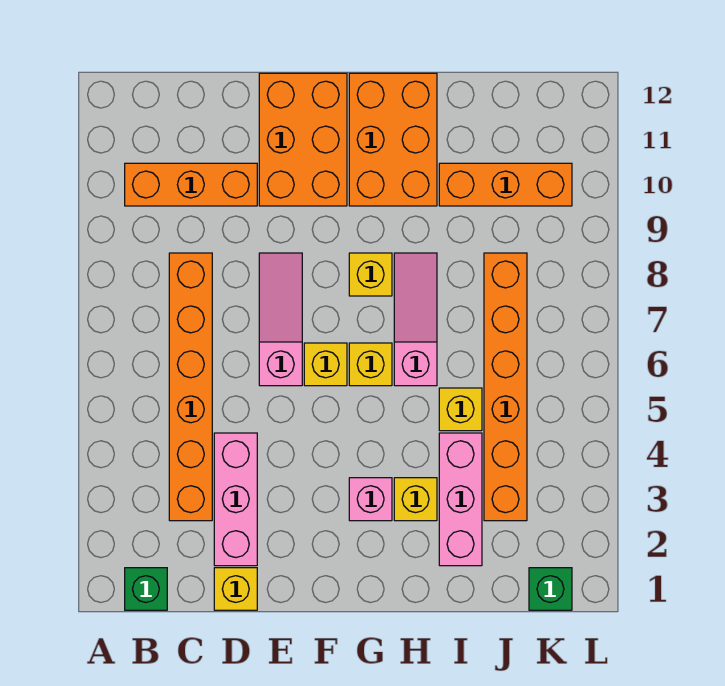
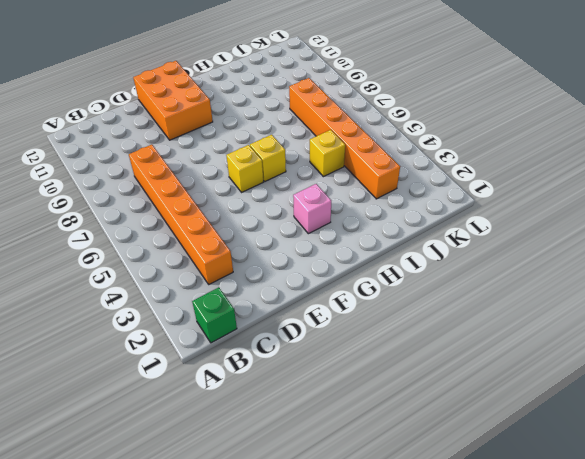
none -> orange brick B10:D10 level 1
none -> yellow brick D1 level 1
none -> pink brick D2:D4 level 1

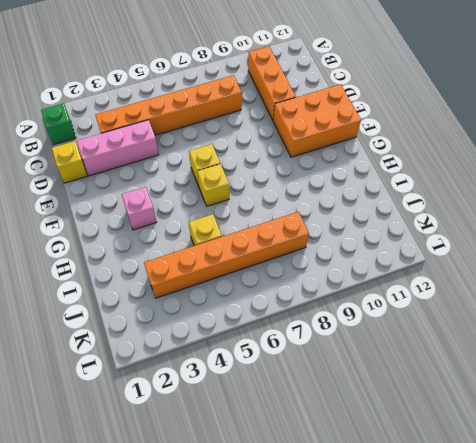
none -> pink slope E6:E8 level 1 top 6
none -> yellow brick G8 level 1
none -> orange brick G10:H12 level 1

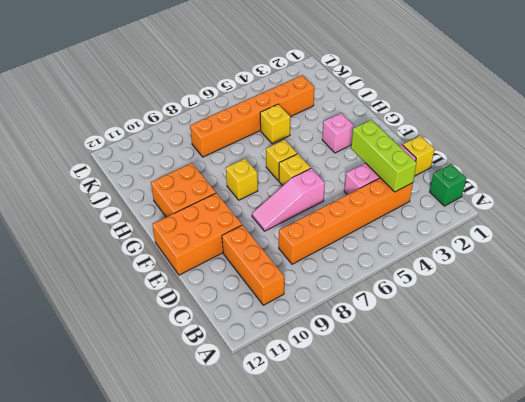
lime brick C3:E3 level 2 -> none
orange brick G10:H11 level 1 -> orange brick G10:H12 level 1
none -> yellow brick H3 level 1
none -> pink slope H6:H8 level 1 top 6
none -> pink brick I2:I4 level 1

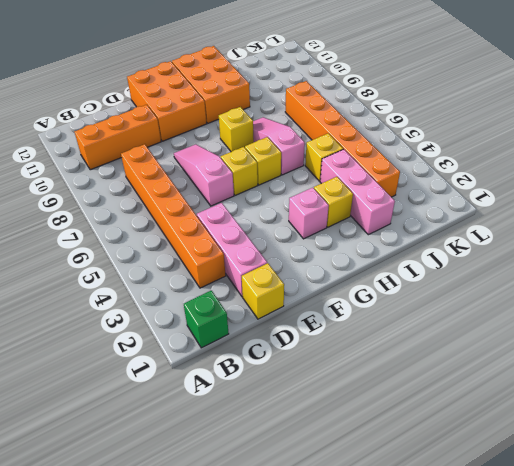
none -> orange brick I10:K10 level 1
none -> green brick K1 level 1

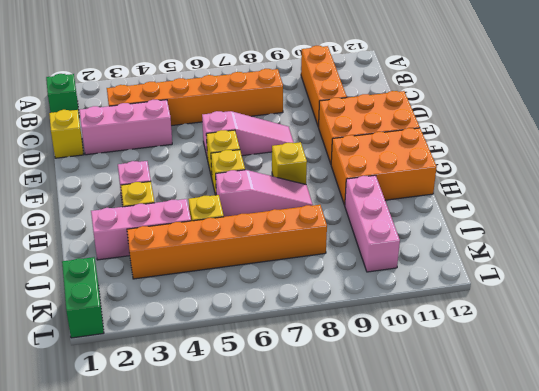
pink brick I10:K10 level 1 -> orange brick I10:K10 level 1
green brick K1:L1 level 1 -> green brick K1 level 1

